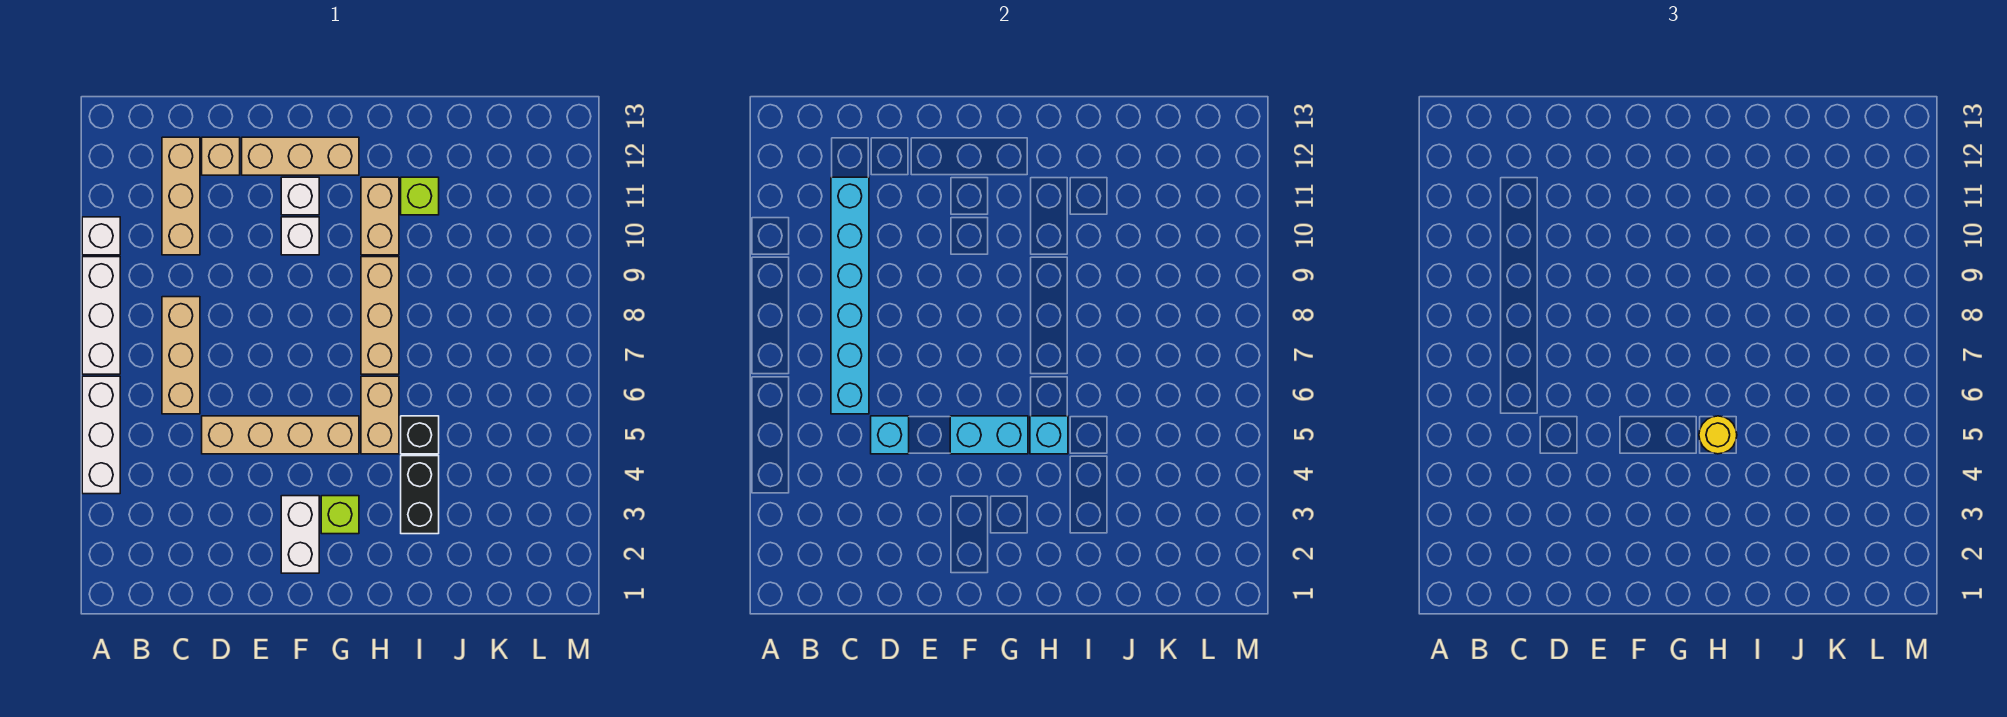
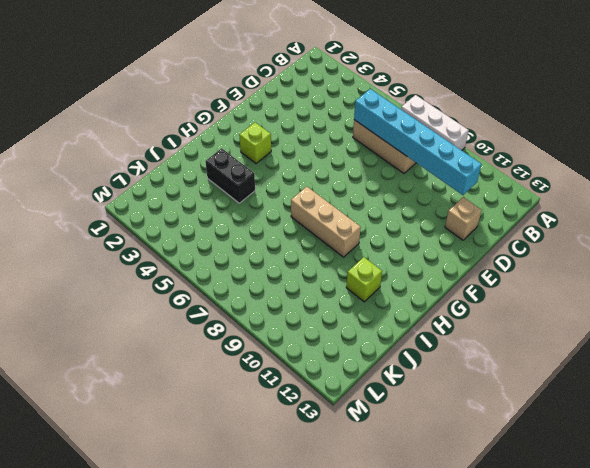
none -> white brick A4:A6 level 1
none -> white brick A10 level 1
none -> tan brick C10:C12 level 1

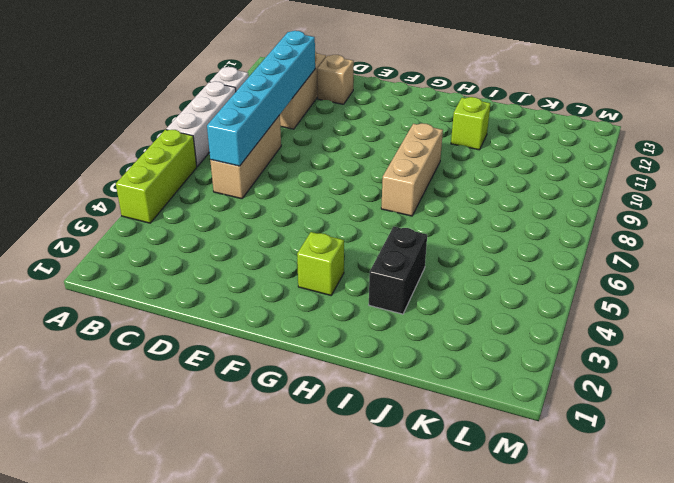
lime brick A4:A6 level 1 -> white brick A4:A6 level 1
none -> tan brick D5:G5 level 1
none -> tan brick E12:G12 level 1
none -> white brick F2:F3 level 1

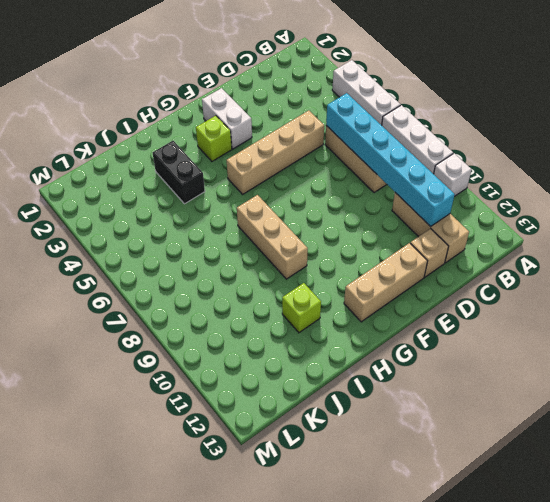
none -> white brick F10 level 1
none -> white brick F11 level 1
none -> tan brick H5:H6 level 1

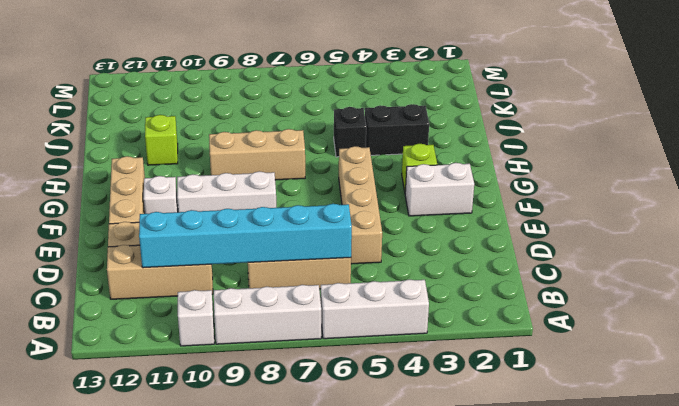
white brick F8:F10 level 1 -> white brick F10 level 1
none -> tan brick H5:H6 level 1
none -> tan brick H10:H11 level 1
none -> cyan brick D5 level 2

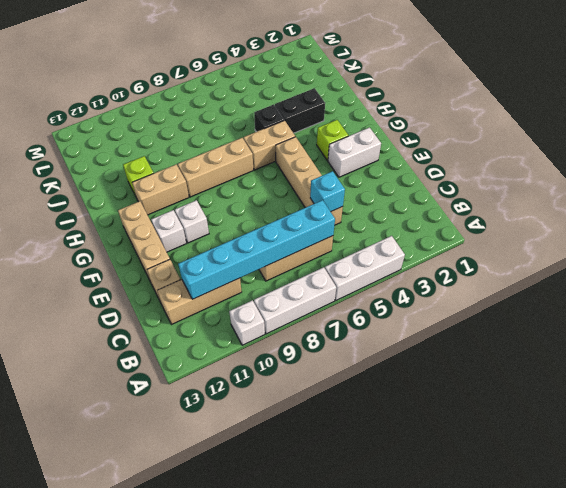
none -> cyan brick F5:G5 level 2
none -> cyan brick H5 level 2
none -> yellow round brick H5 level 3

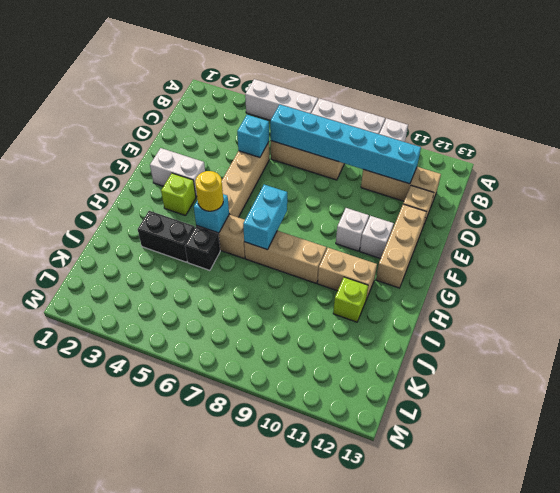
cyan brick G7:H7 level 2 -> cyan brick F5:G5 level 2

